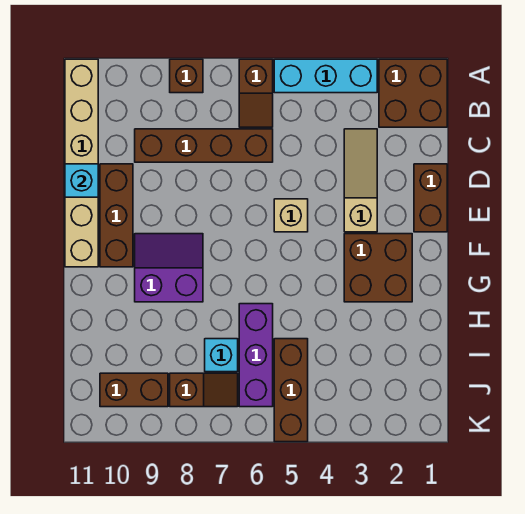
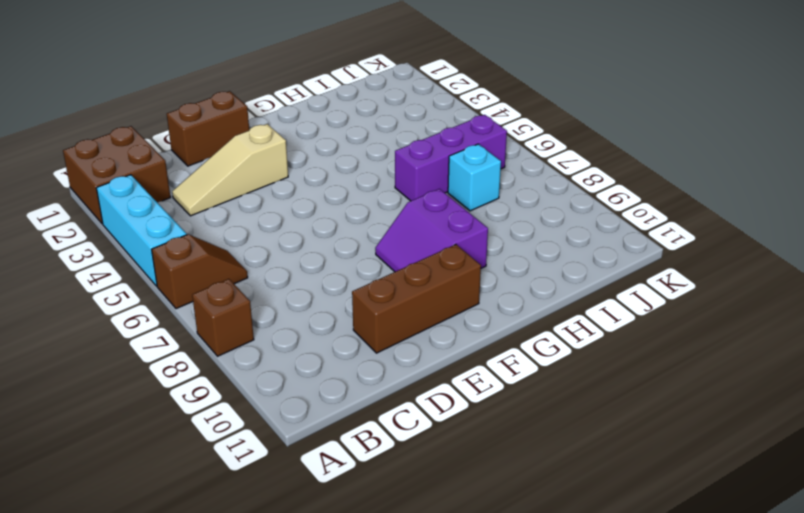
none -> tan brick A11:F11 level 1
none -> brown brick C6:C9 level 1
none -> tan brick E5 level 1

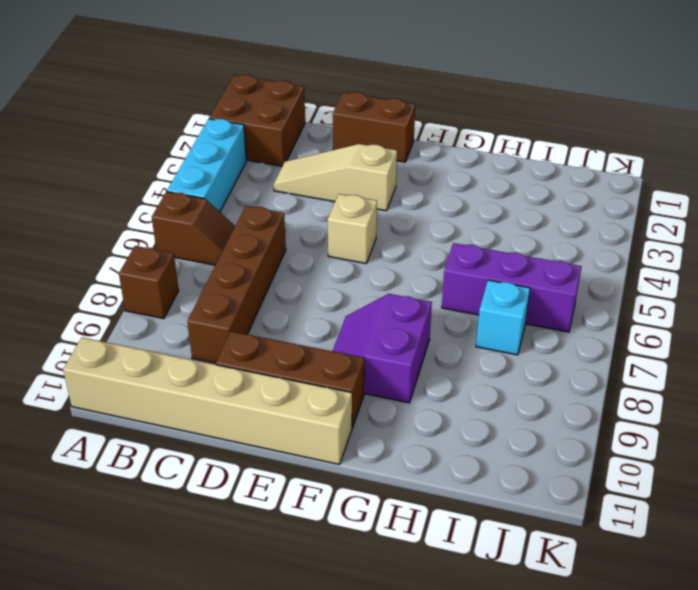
none -> brown brick F2:G3 level 1
none -> brown brick I5:K5 level 1
none -> brown slope J7:J8 level 1 top 8

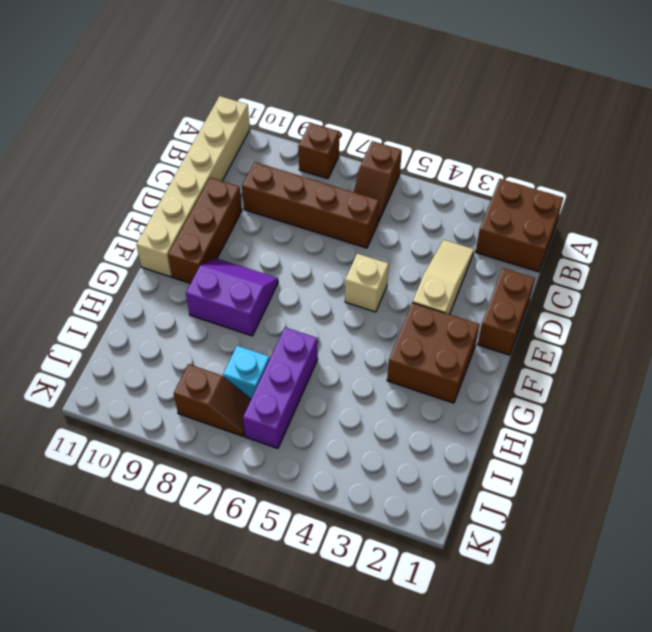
none -> cyan brick A3:A5 level 1
none -> brown brick I5:K5 level 1
none -> brown brick J9:J10 level 1

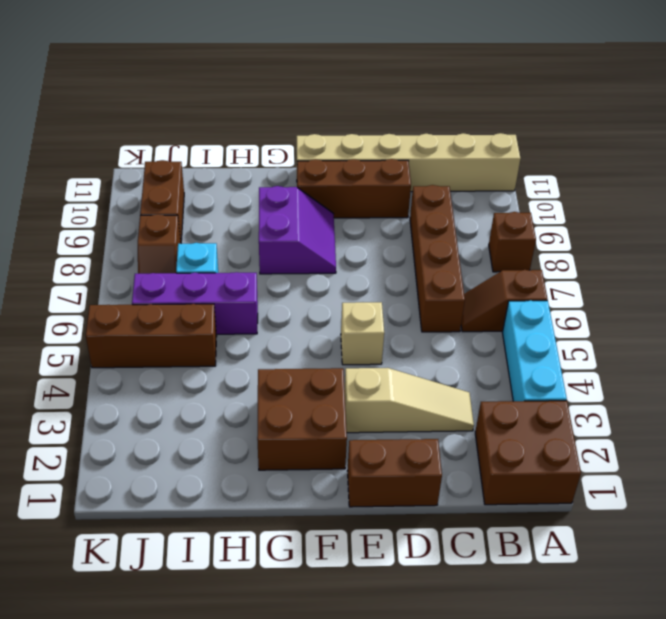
none -> cyan brick D11 level 2

